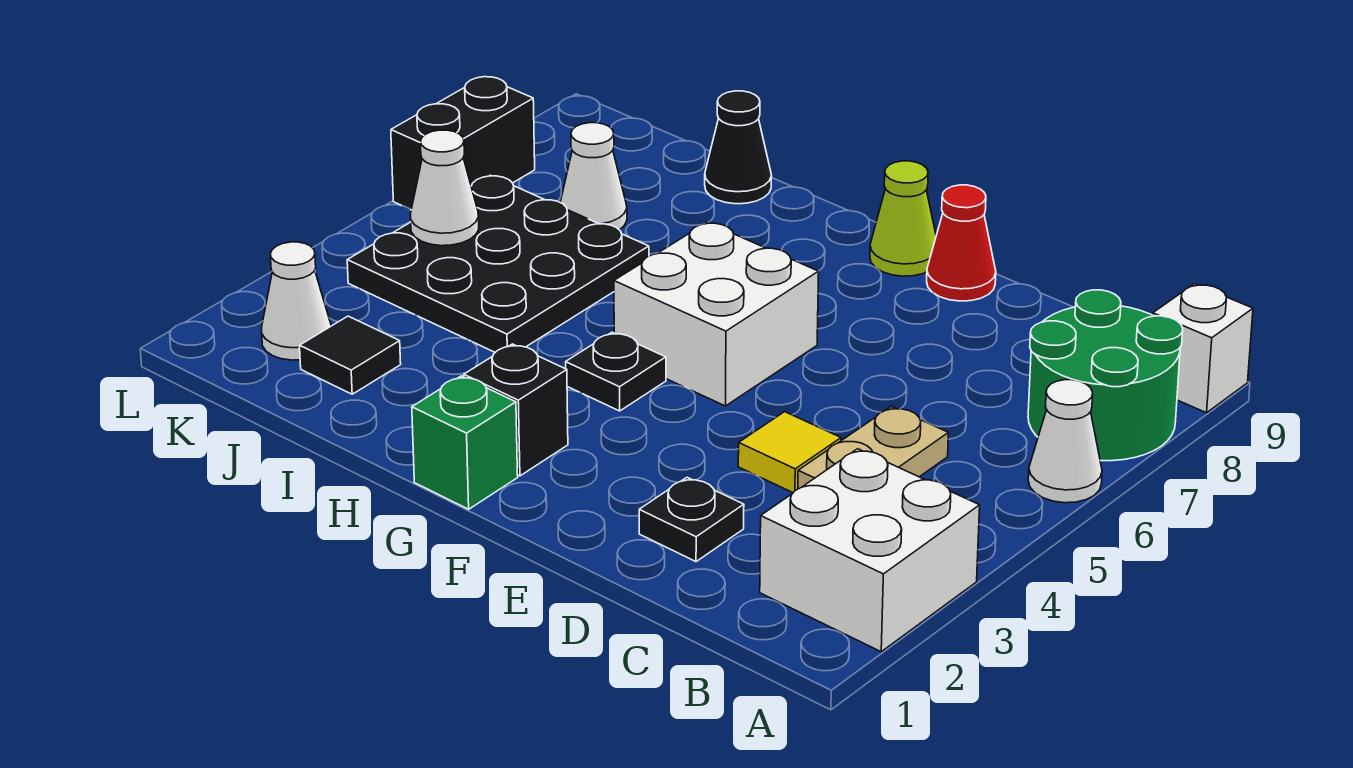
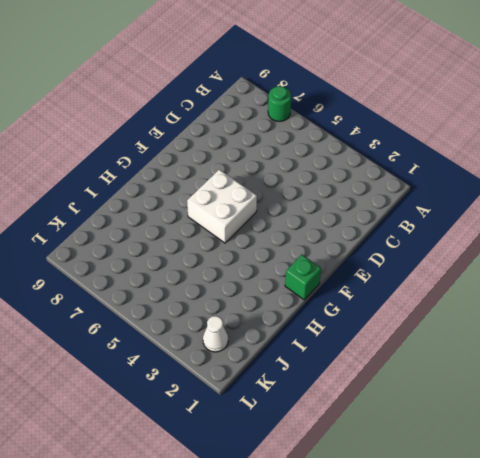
green round brick A7 level 1 -> green round brick A7:B8 level 1
none -> white brick A2:B3 level 1
none -> white cone A6 level 1
none -> white brick A9 level 1

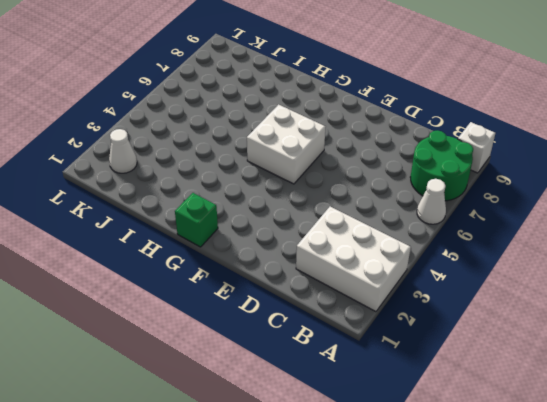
white brick A2:C3 level 1 -> white brick A2:B3 level 1
none -> tan plate C4:C5 level 1
none -> black plate D2 level 1
none -> yellow tile D4 level 1

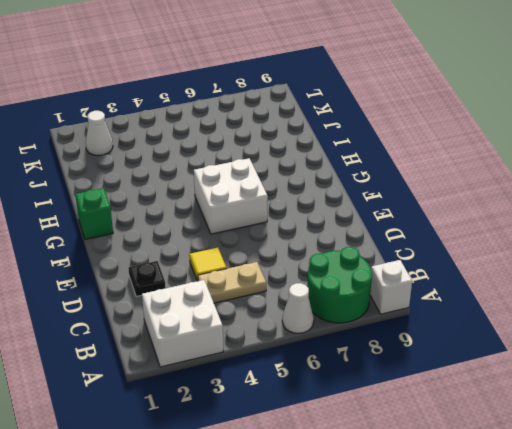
none -> red cone E9 level 1
none -> lime cone F9 level 1
none -> black brick G2 level 1

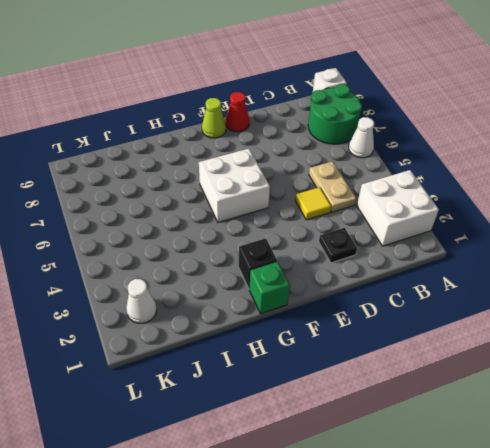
none -> black plate G4 level 1
none -> black plate I4:K6 level 1
none -> black cone I9 level 1

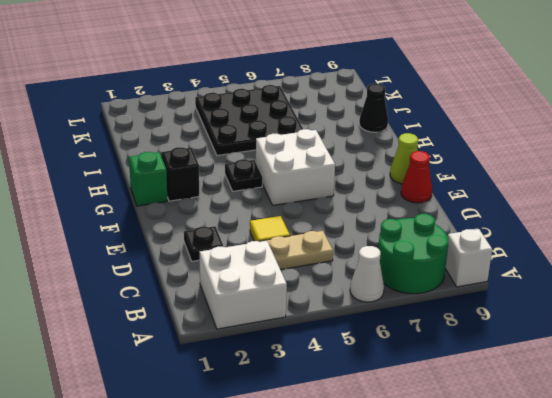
none -> black tile J2 level 1
none -> white cone J7 level 1
none -> white cone K2 level 1

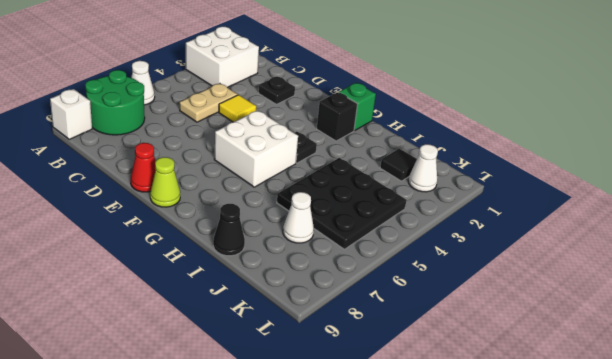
none -> black brick L6:L7 level 1
none -> white cone K5 level 2

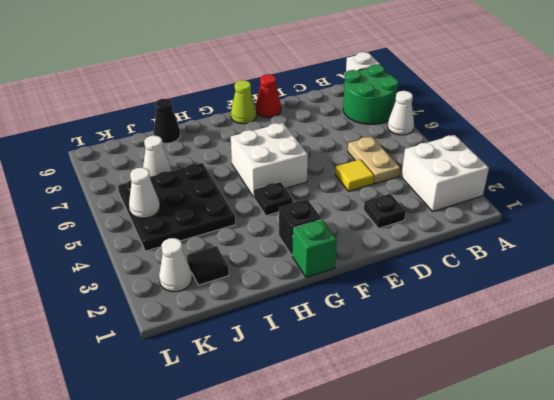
none -> black brick L6:L7 level 1

